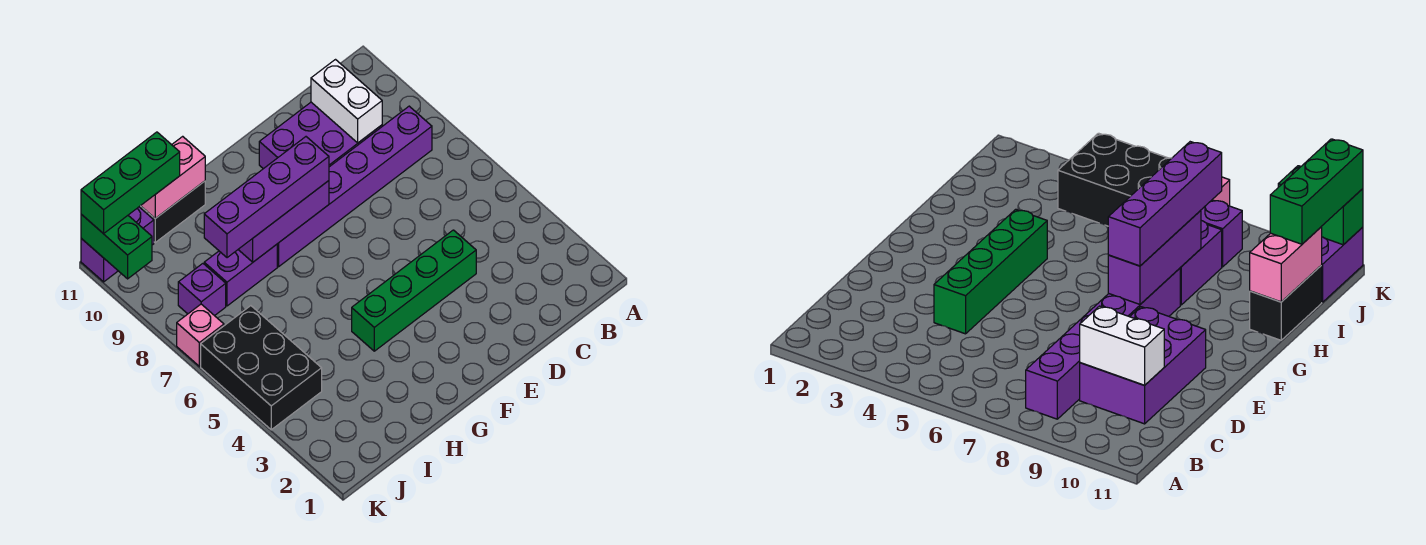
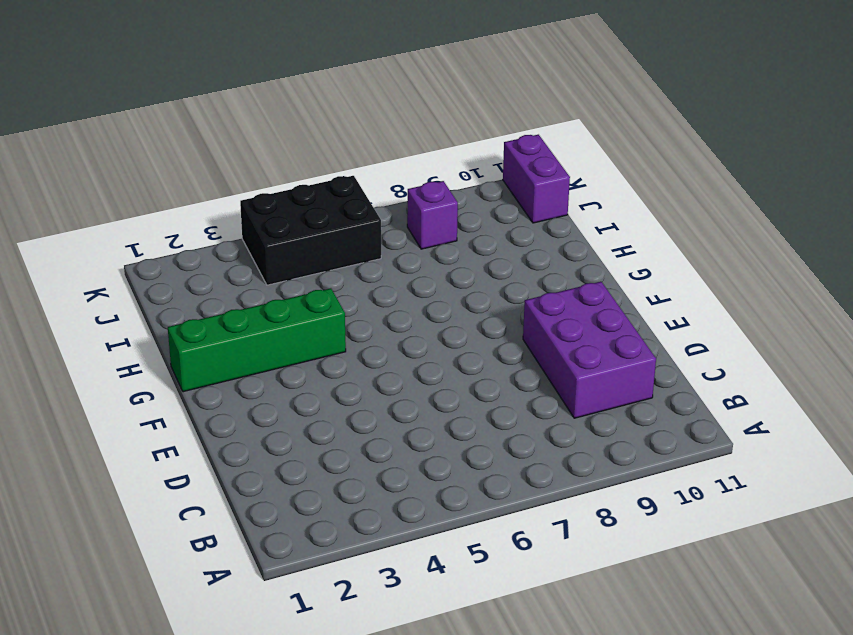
green brick G1:G4 level 1 -> green brick D4:G4 level 1
none -> purple brick B8:G8 level 1
none -> purple brick H8:I8 level 1
none -> black brick H11:I11 level 1

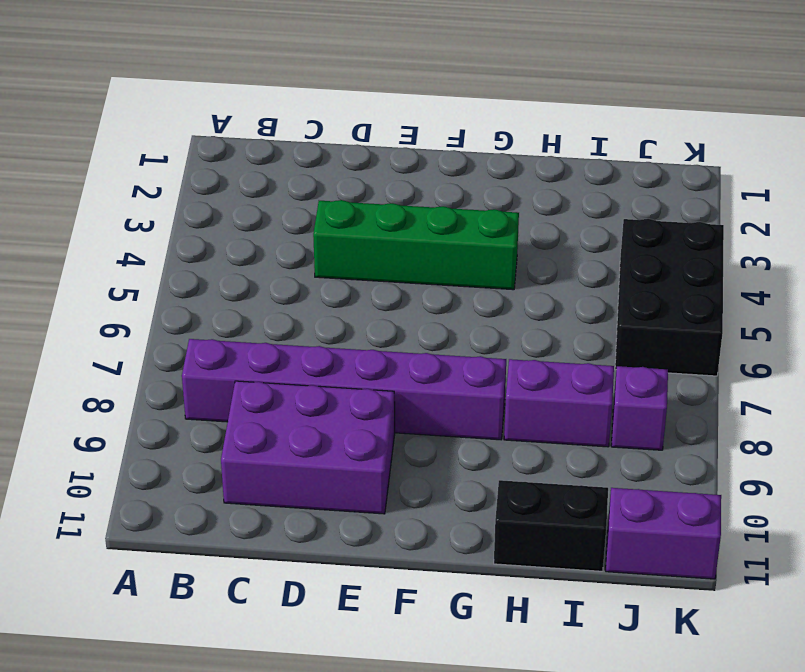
none -> pink brick K7 level 1
none -> white brick C9:C10 level 2
none -> purple brick F8:H8 level 2

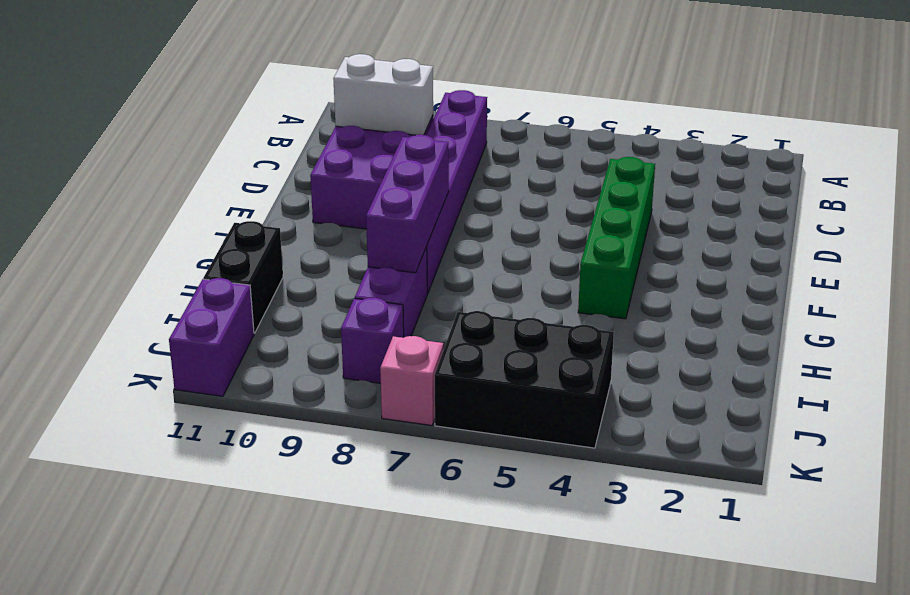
none -> pink brick H11:I11 level 2
none -> green brick K10:K11 level 2
none -> purple brick F8:I8 level 3

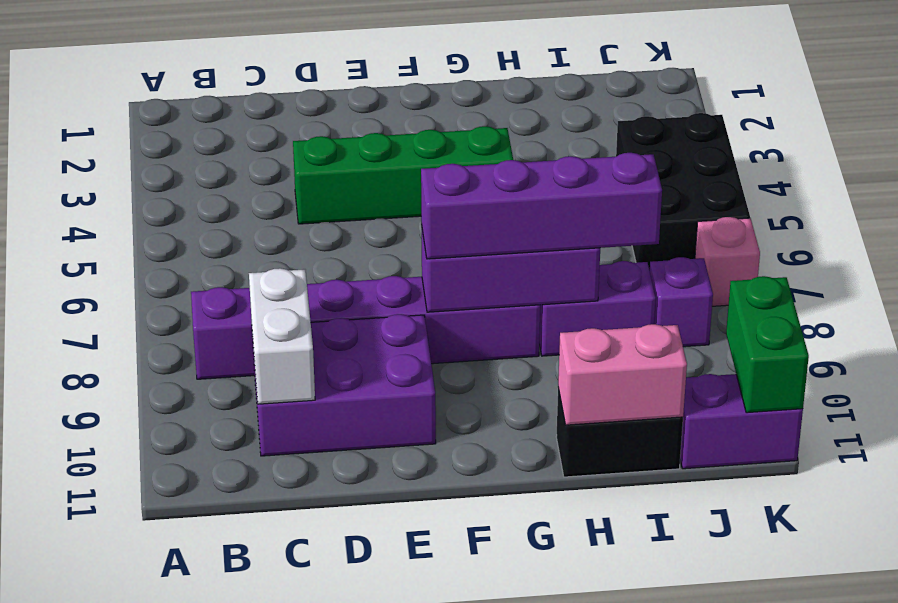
none -> green brick I11:K11 level 3

